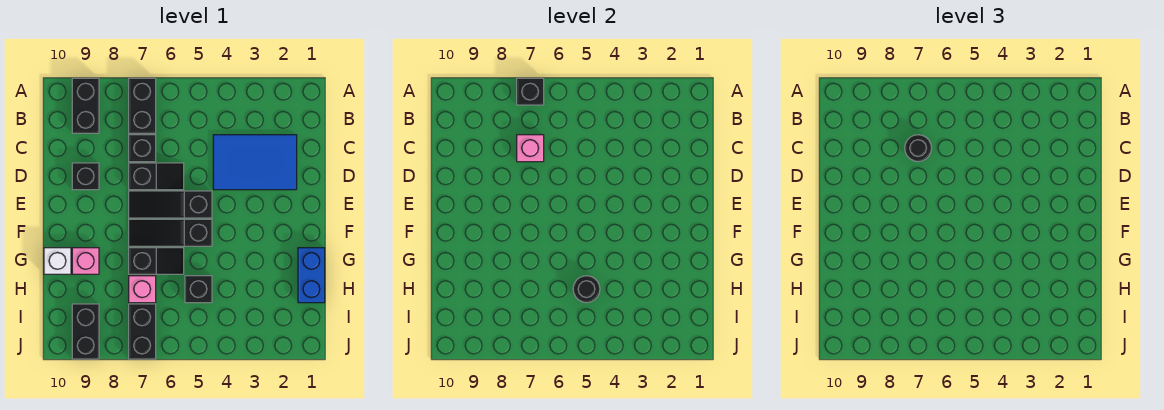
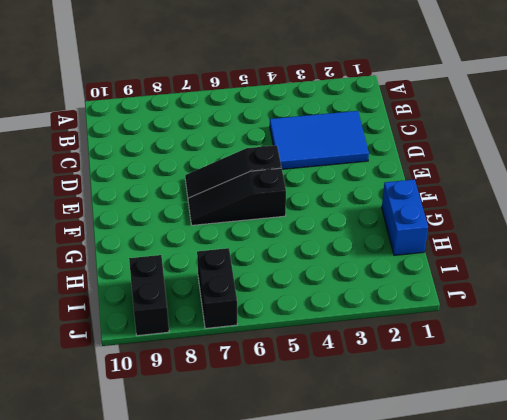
none -> black brick A7:B7 level 1
none -> black brick A9:B9 level 1
none -> black brick C7 level 1

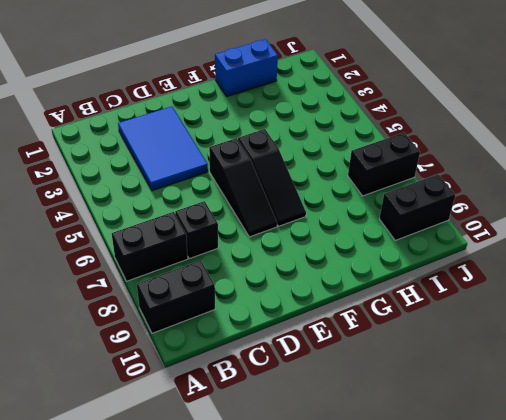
none -> black slope D6:D7 level 1 top 7
none -> black brick D9 level 1
none -> black slope G6:G7 level 1 top 7

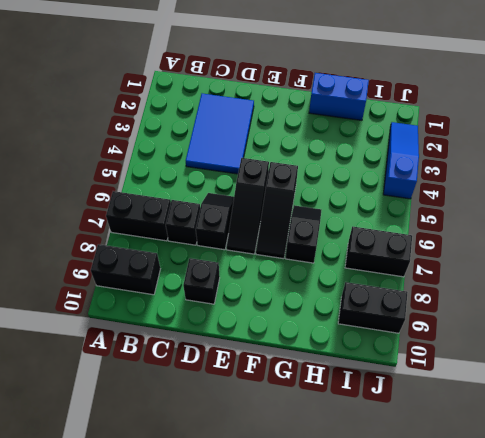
blue slope J2:J4 level 1 top 4 -> none
none -> pink brick G9 level 1
none -> white brick G10 level 1
none -> black brick H5 level 1

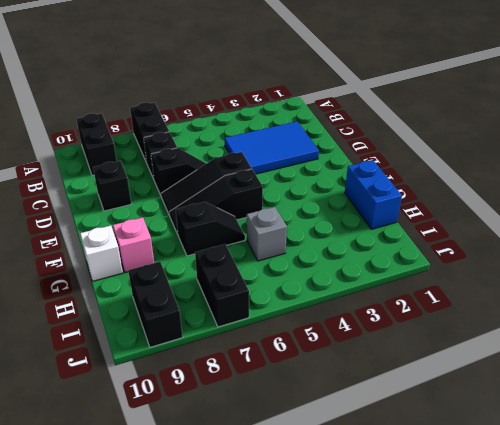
grey brick H5 level 1 -> black brick H5 level 1
none -> pink brick H7 level 1
none -> black brick A7 level 2
none -> pink brick C7 level 2

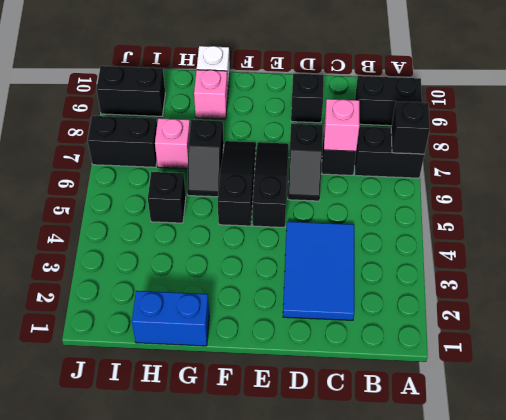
none -> black round brick H5 level 2
none -> black round brick C7 level 3

